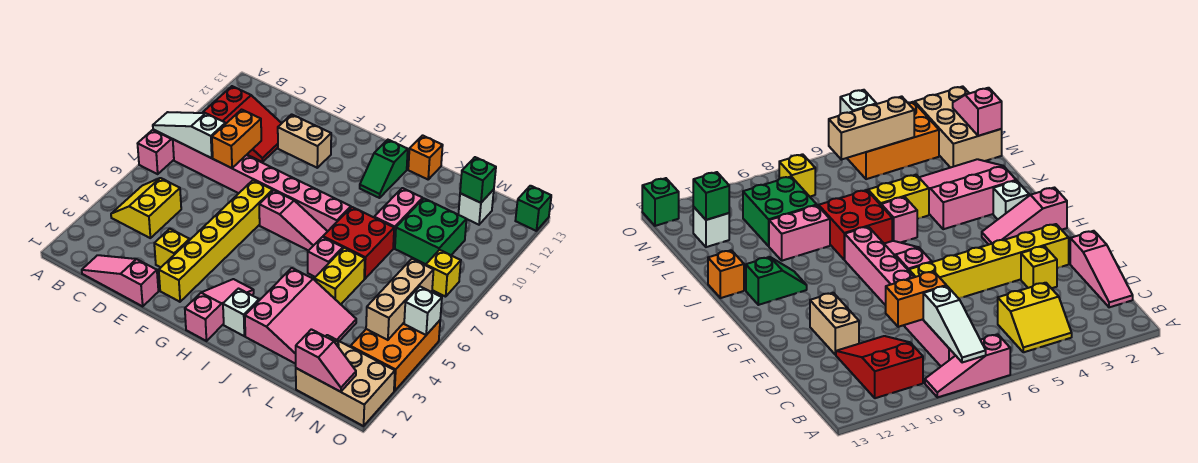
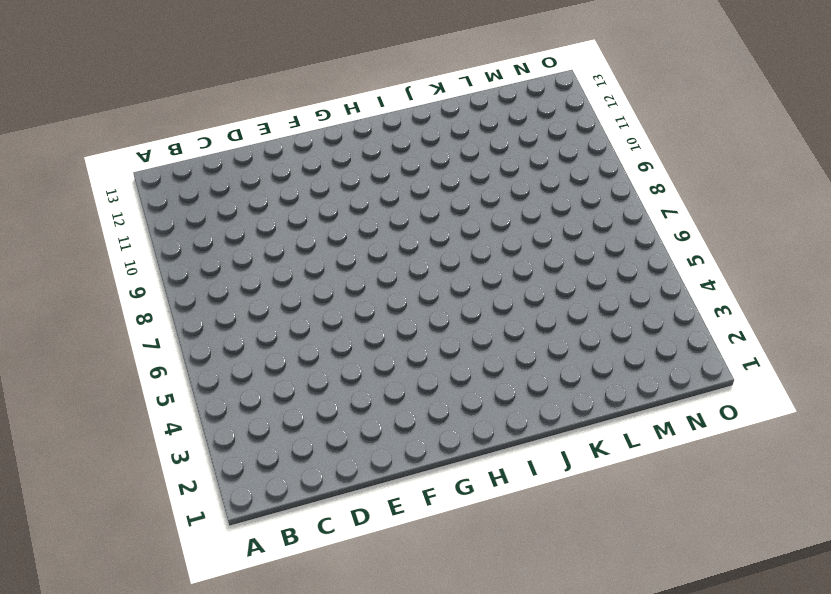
none -> pink slope A7:A9 level 1 top 7
none -> yellow slope B4:C5 level 1 top C
none -> pink brick B8:I8 level 1
none -> red slope B10:D11 level 1 top B

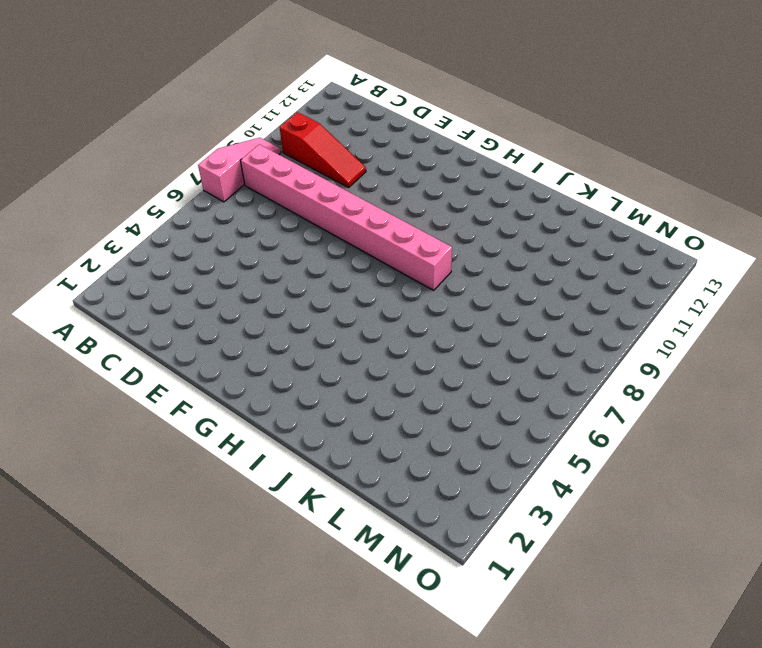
red slope B10:D10 level 1 top B -> red slope B10:D11 level 1 top B
none -> yellow slope B4:C5 level 1 top C
none -> pink slope C1:E1 level 1 top E
none -> yellow brick E3 level 1
none -> tan brick E11:F11 level 1

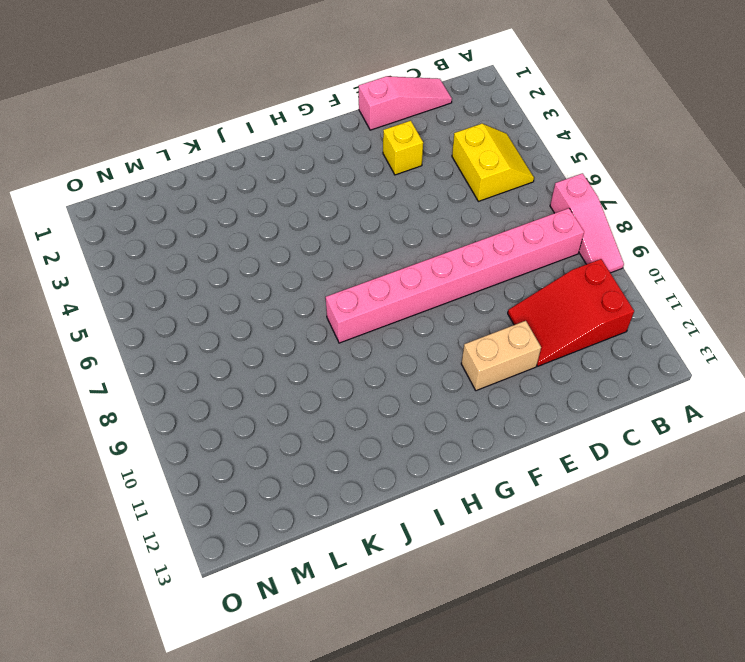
none -> yellow brick F2:F7 level 1
none -> pink slope G7:I7 level 1 top G
none -> pink slope H1:H3 level 1 top 1
none -> white brick I2 level 1

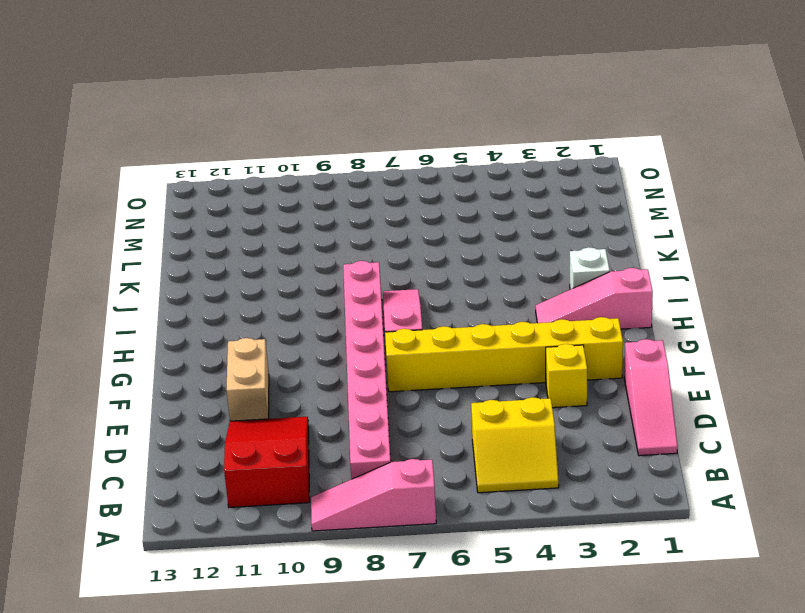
none -> green slope I11:I12 level 1 top 12
none -> pink slope J2:L4 level 1 top J
none -> pink brick J6 level 1
none -> red brick J7:K8 level 1

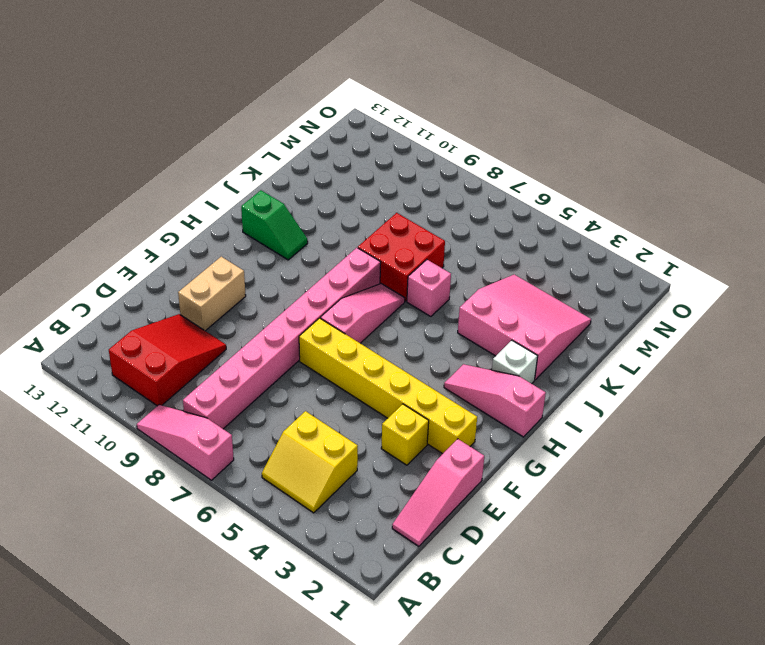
none -> orange brick J13 level 1
none -> yellow brick K5:K6 level 1
none -> pink brick K9:K10 level 1
none -> green brick L9:M10 level 1

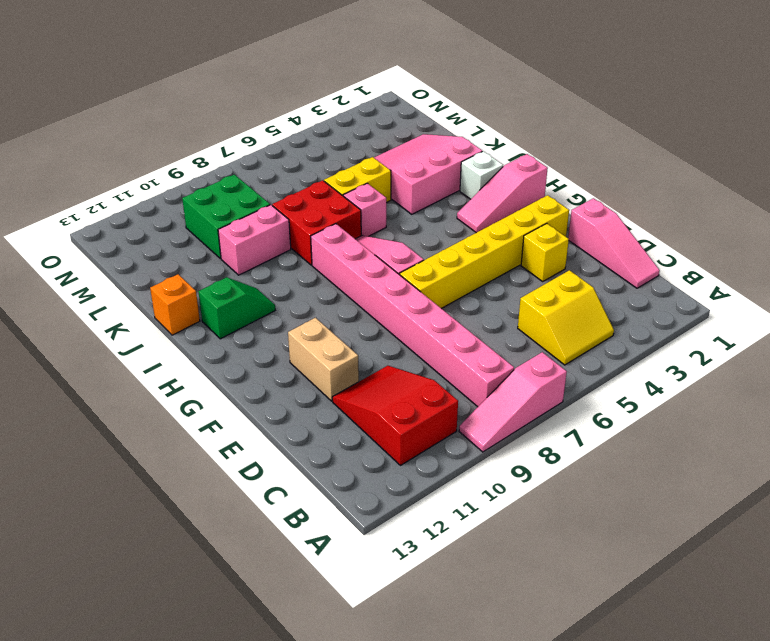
none -> tan brick M1:O2 level 1
none -> white brick M12 level 1
none -> orange brick N3:O5 level 1
none -> yellow brick N8 level 1

